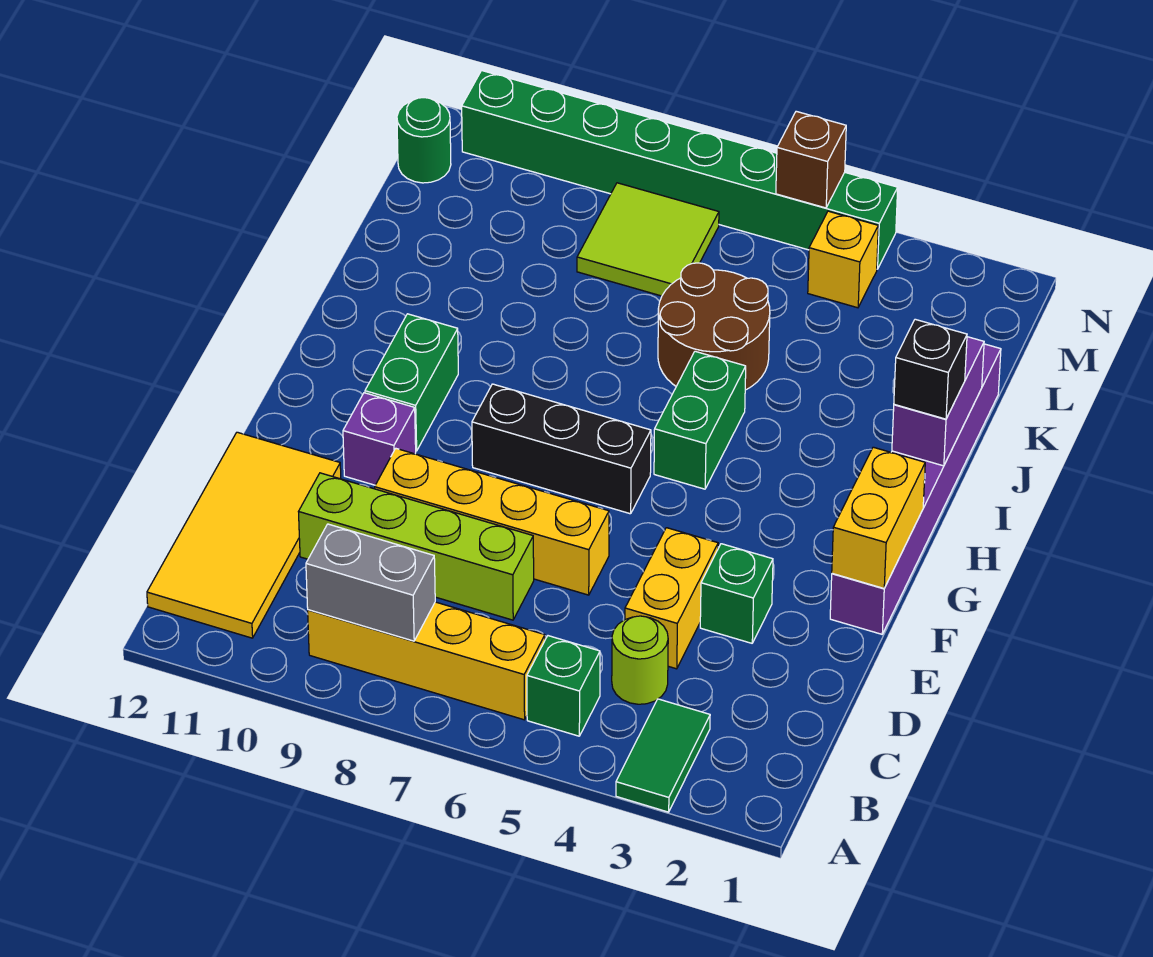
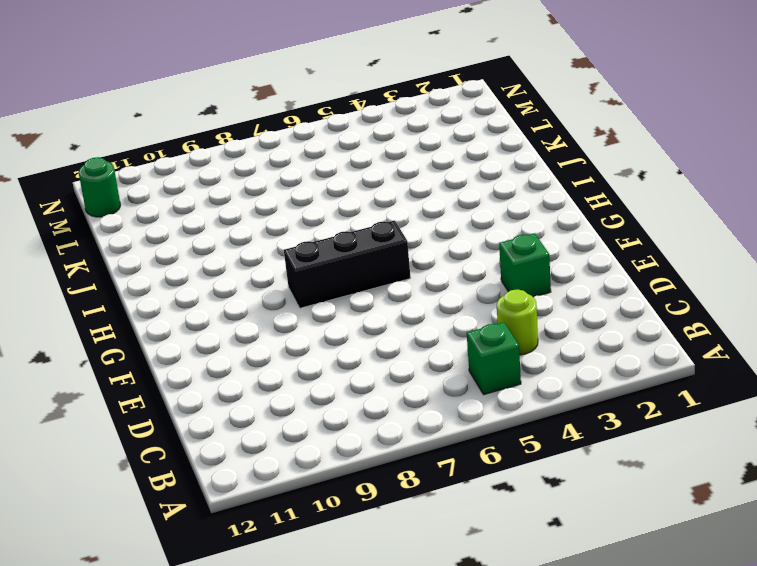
none -> green tile A3:B3 level 1
none -> yellow brick B6:B9 level 1
none -> yellow tile B11:E12 level 1

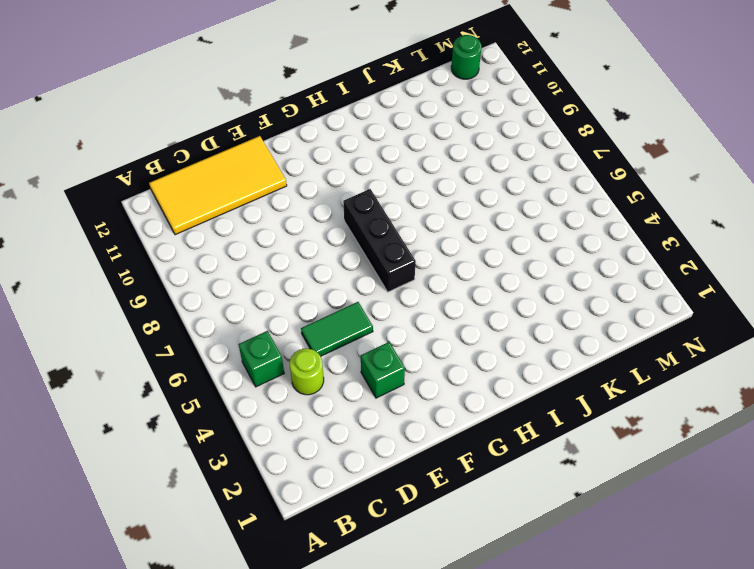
green tile D5:E5 level 1 -> green tile A3:B3 level 1
none -> yellow brick B6:B9 level 1
none -> yellow brick D4:E4 level 1
none -> lime brick D7:D10 level 1

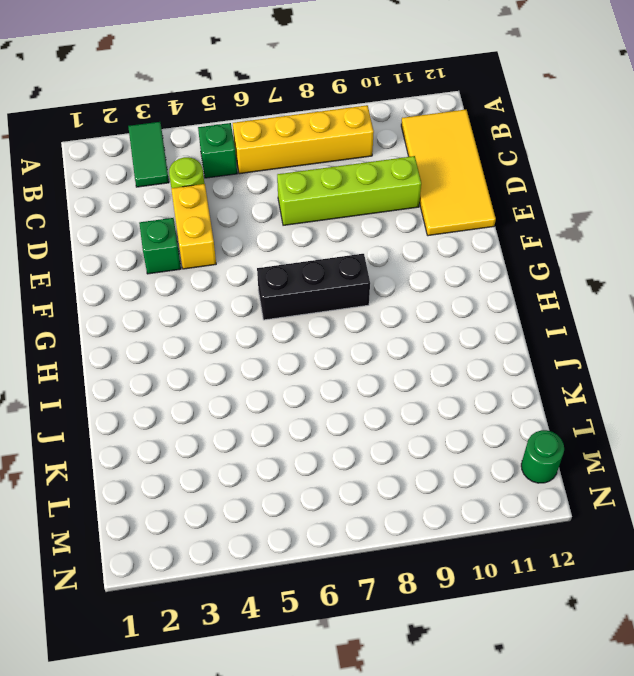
none -> yellow brick E6:E9 level 1
none -> purple brick F1:K1 level 1
none -> purple brick F10 level 1

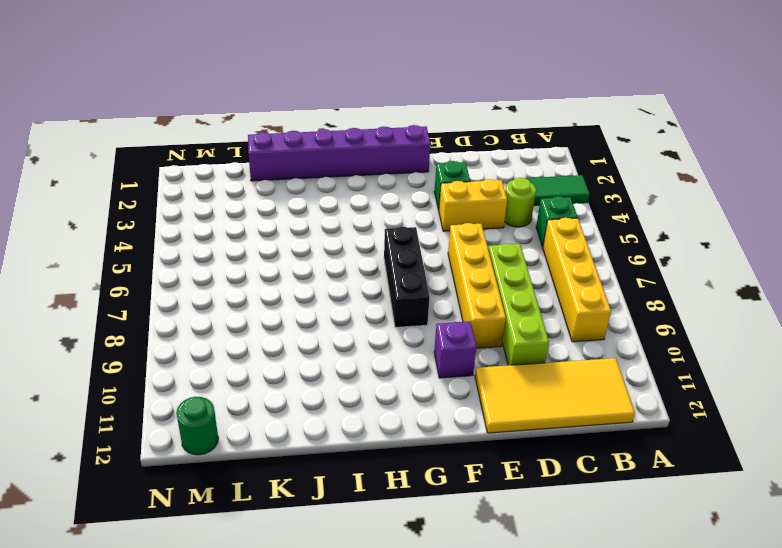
none -> green brick G10:H10 level 1
none -> green brick H5:I5 level 1
none -> brown round brick J5:K6 level 1

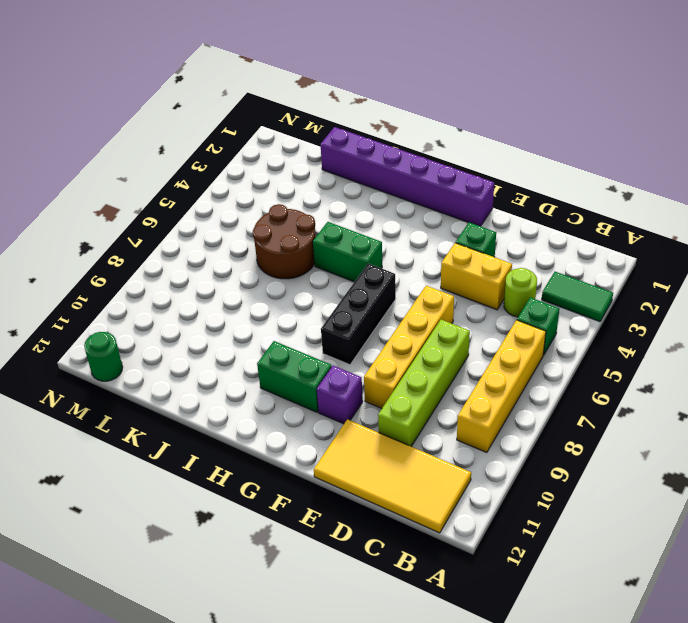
none -> lime tile L7:M8 level 1
none -> yellow brick M4 level 1
none -> green brick N4:N11 level 1

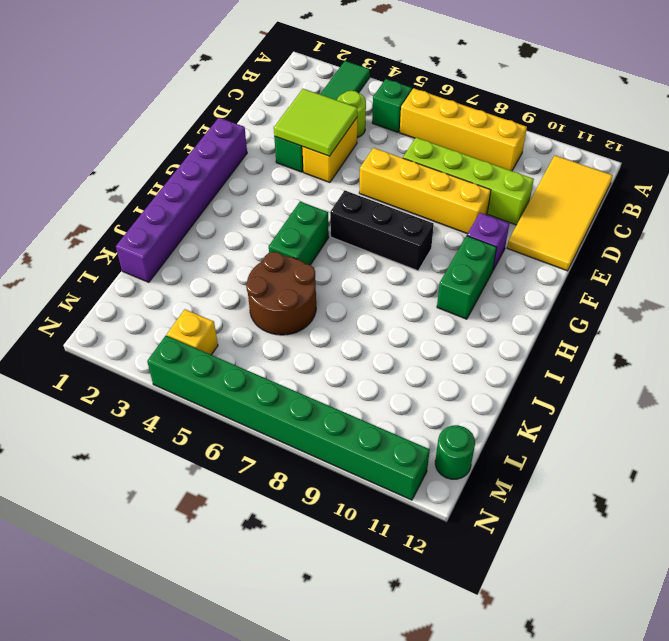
lime tile D3:E4 level 2 -> lime tile L7:M8 level 1
none -> grey brick B8:B9 level 2
none -> yellow brick F1:G1 level 2
none -> purple brick I1:J1 level 2

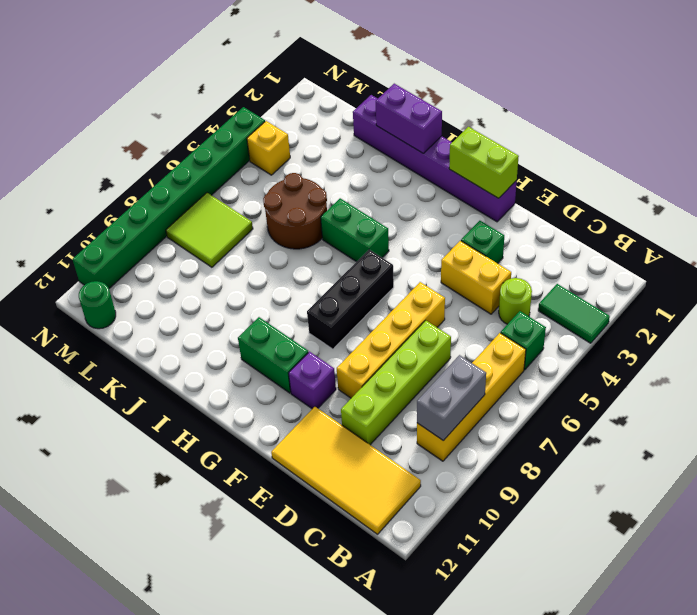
lime brick F1:G1 level 2 -> yellow brick F1:G1 level 2
none -> brown brick N5 level 2
none -> black brick I1 level 3

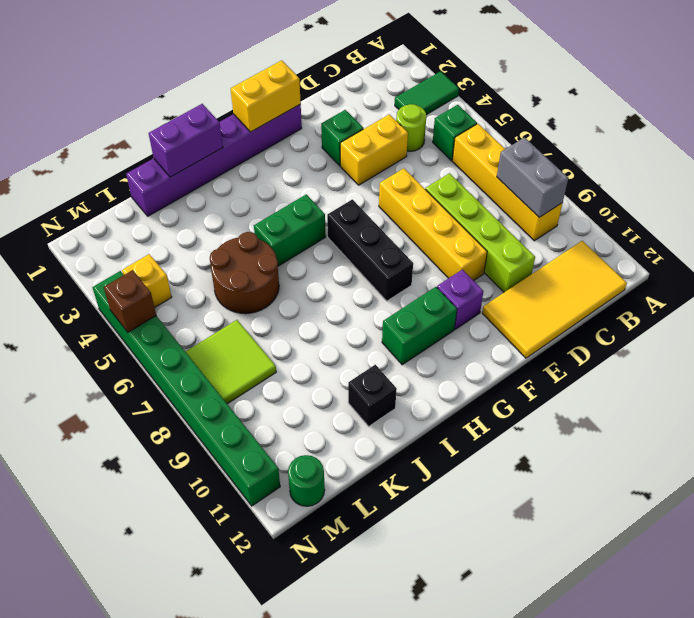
black brick J11 level 1 -> black brick I1 level 3

